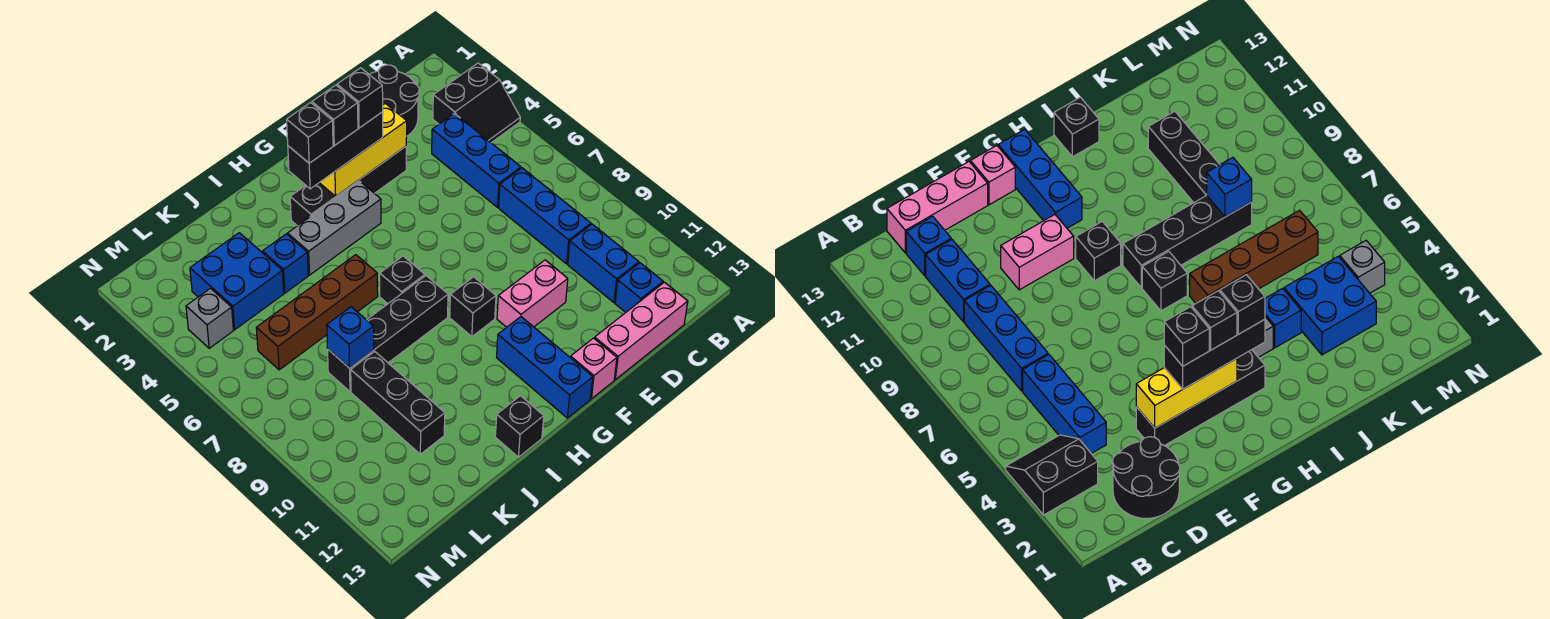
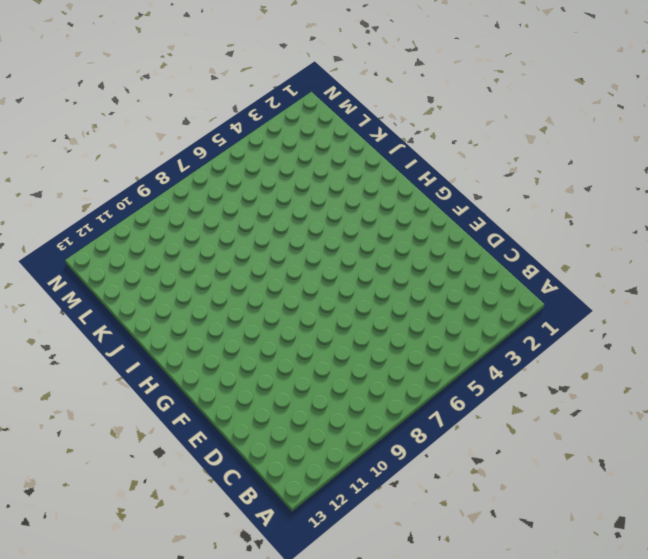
none -> black slope A3:B4 level 1 top 3
none -> black round brick C1:D2 level 1
none -> blue brick C4:C6 level 1

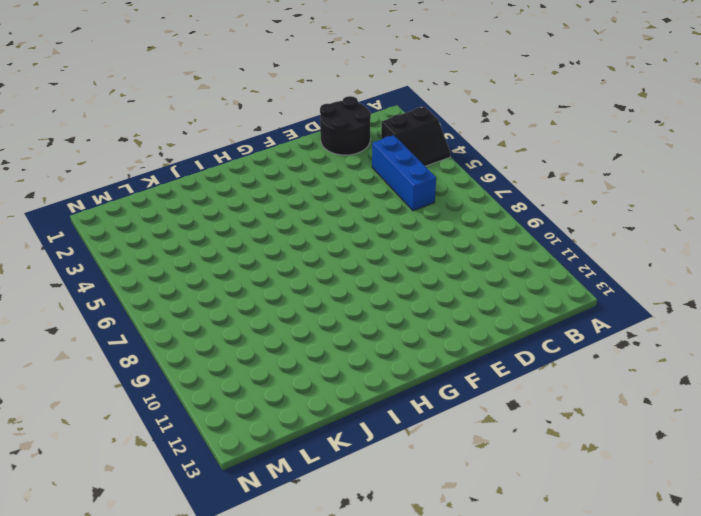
none -> blue brick C7:C9 level 1
none -> blue brick C10:C11 level 1
none -> blue brick C12 level 1

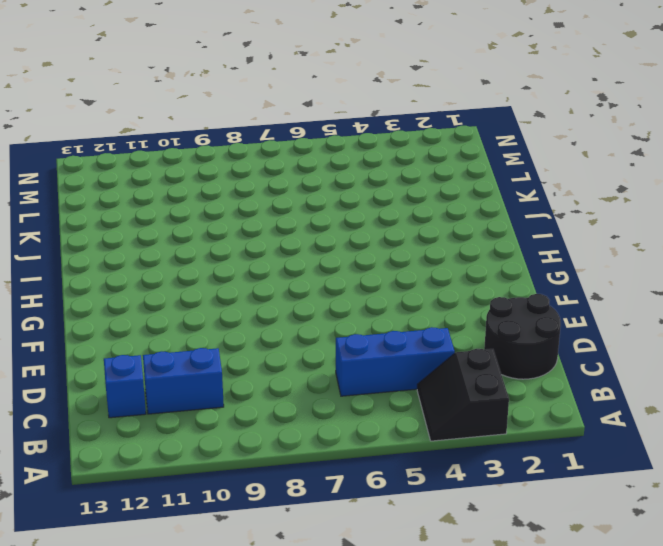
none -> blue brick C7:C9 level 1
none -> pink brick C13:E13 level 1
none -> black brick E3:H3 level 1

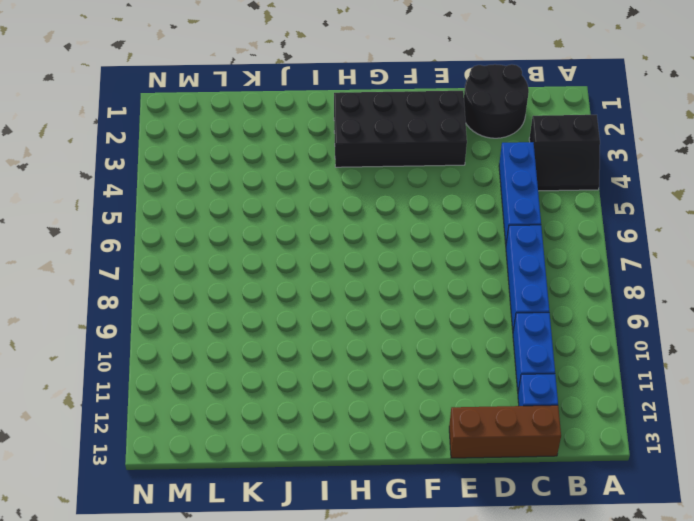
brown brick C13:E13 level 1 -> pink brick C13:E13 level 1
black brick E2:H3 level 1 -> black brick E3:H3 level 1
none -> pink brick E10:F10 level 1
none -> pink brick F13 level 1
none -> grey brick G4:I4 level 1

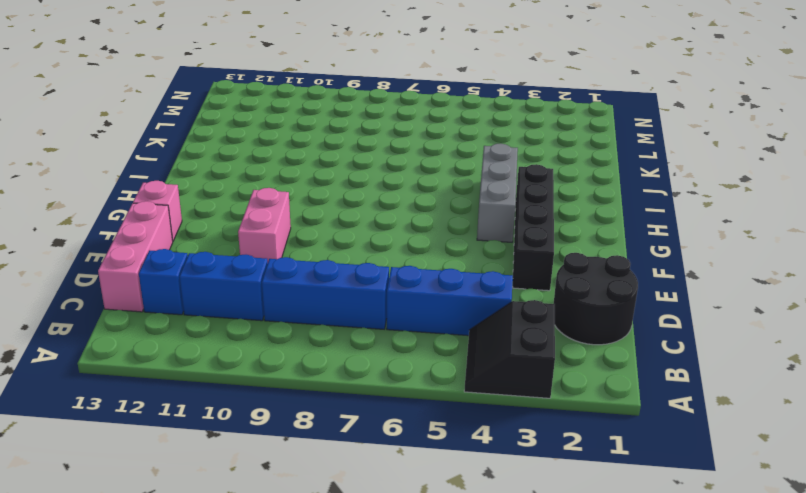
none -> black brick G9 level 1
none -> blue brick G11:G13 level 1
none -> black brick H7 level 1

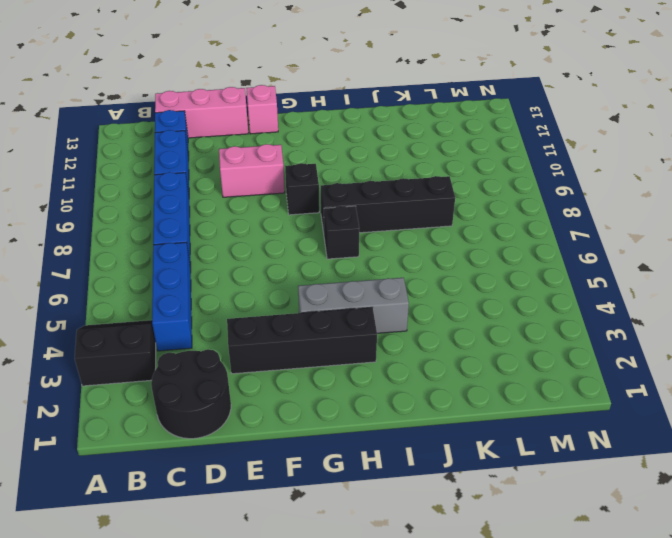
none -> blue brick G11:G13 level 1
none -> brown brick I6:L6 level 1
none -> black brick I13 level 1

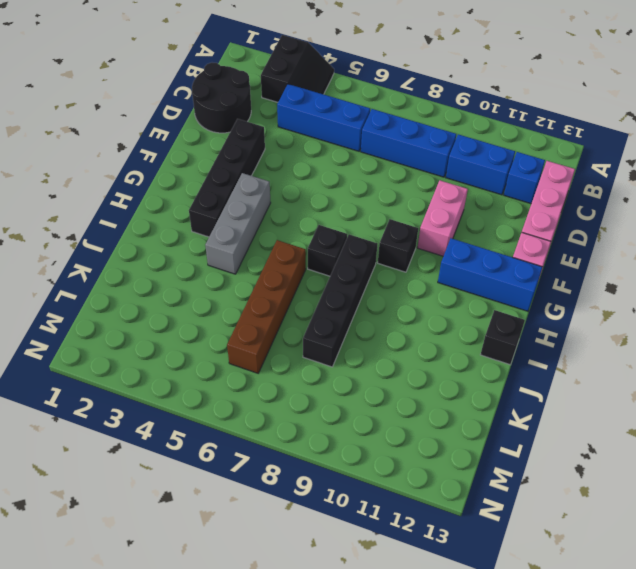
none -> blue brick J4 level 1
none -> blue brick K3:L4 level 1
none -> black brick K9:K11 level 1

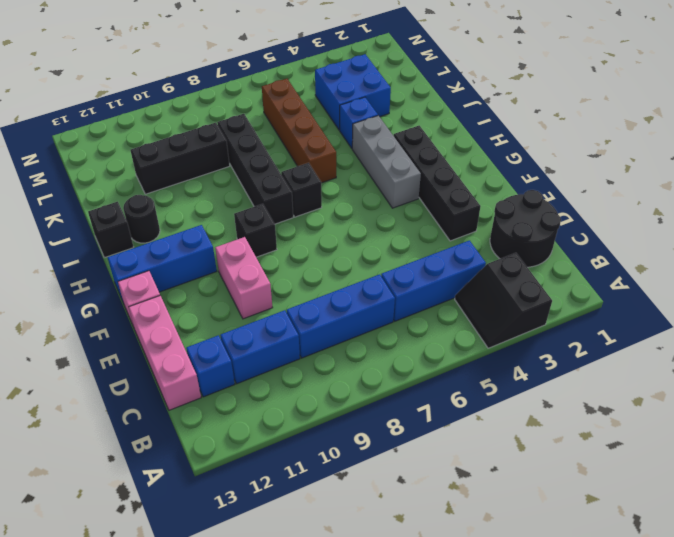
black round brick I12 level 1 -> none
none -> grey brick M4 level 1
none -> yellow brick E3:G3 level 2
none -> blue brick K8 level 2

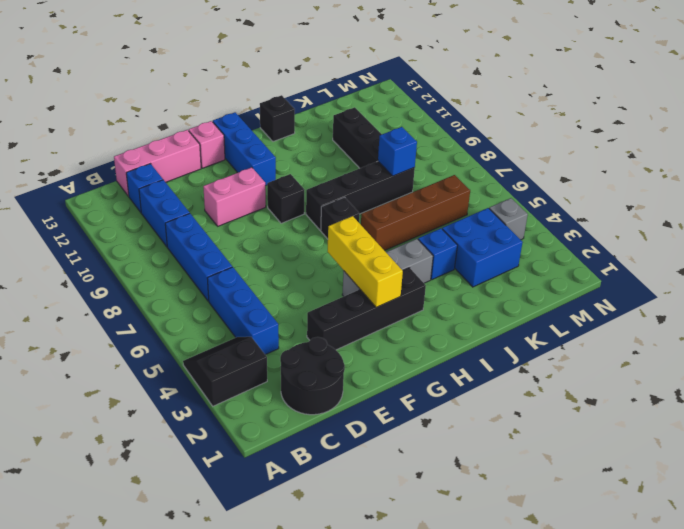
yellow brick G3:G5 level 2 -> yellow brick E3:G3 level 2
none -> black brick F3:H3 level 3
none -> black brick F3 level 4
none -> black brick G3 level 4

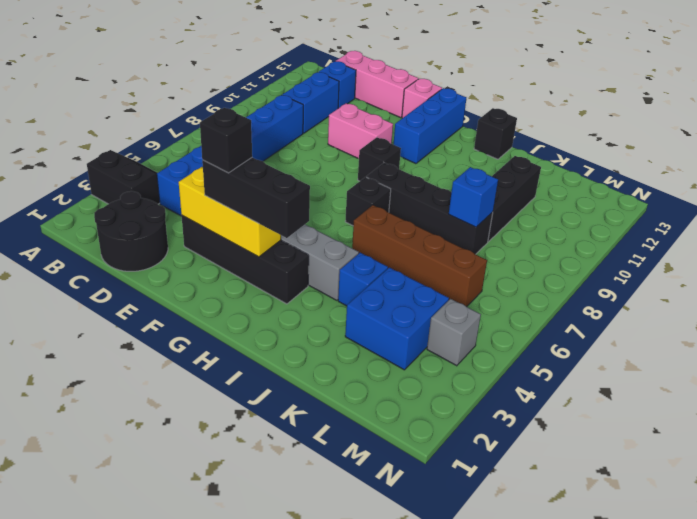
none -> black brick G3 level 4
none -> black brick H3 level 4

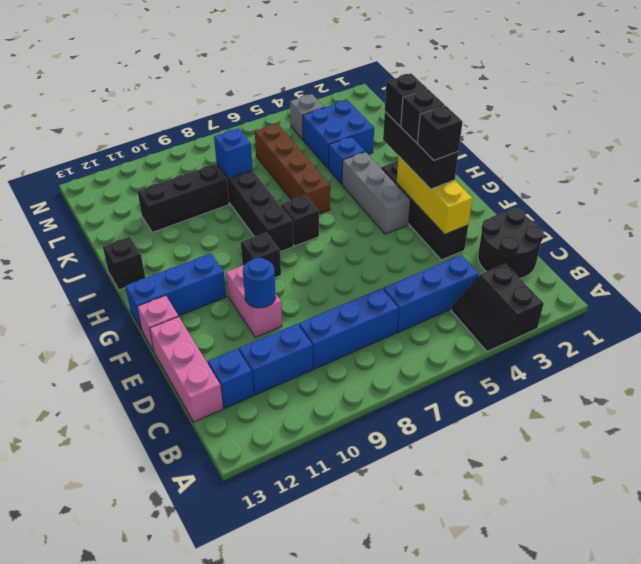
blue round brick E10 level 2 -> none

